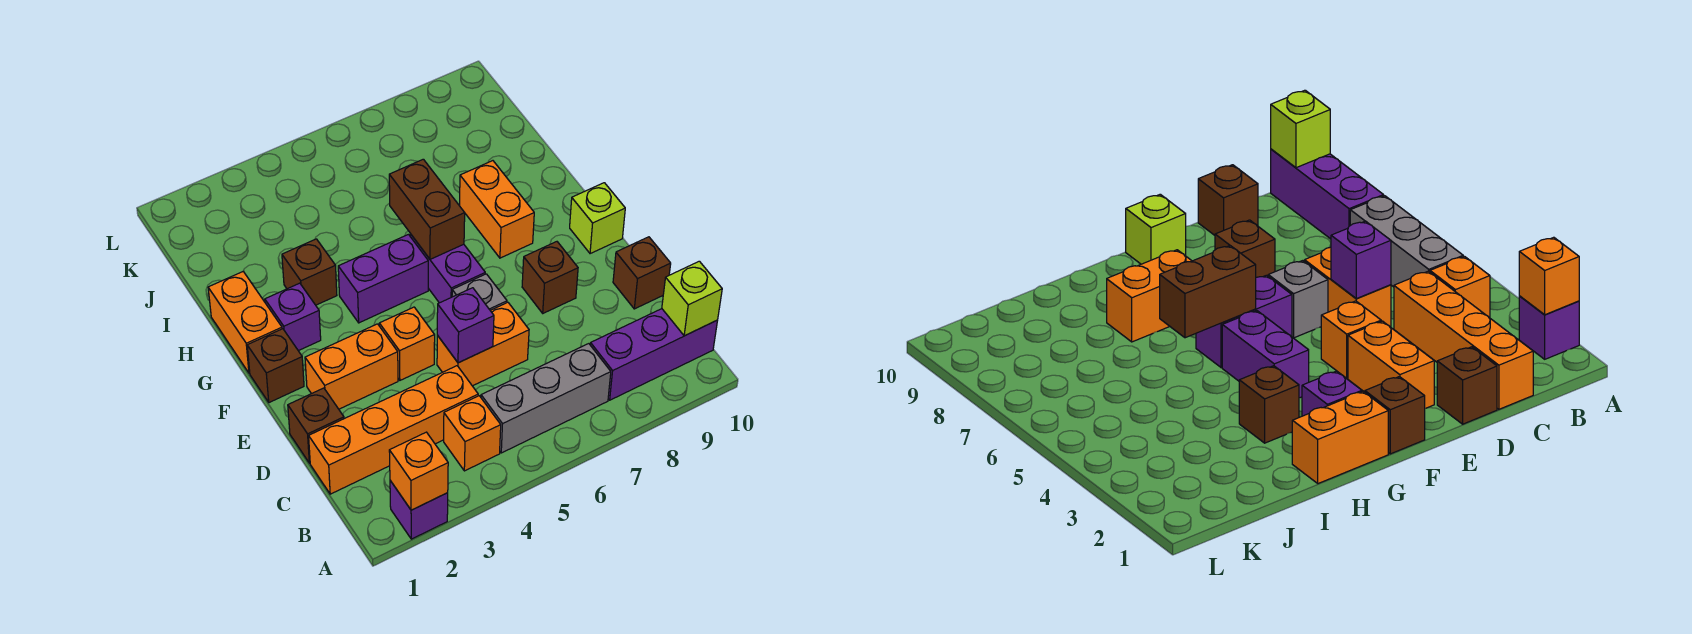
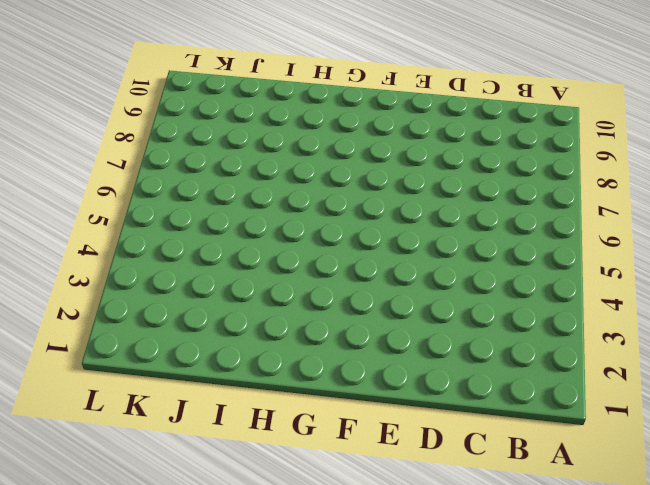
none -> purple brick A2 level 1
none -> orange brick B4 level 1
none -> grey brick B5:B7 level 1

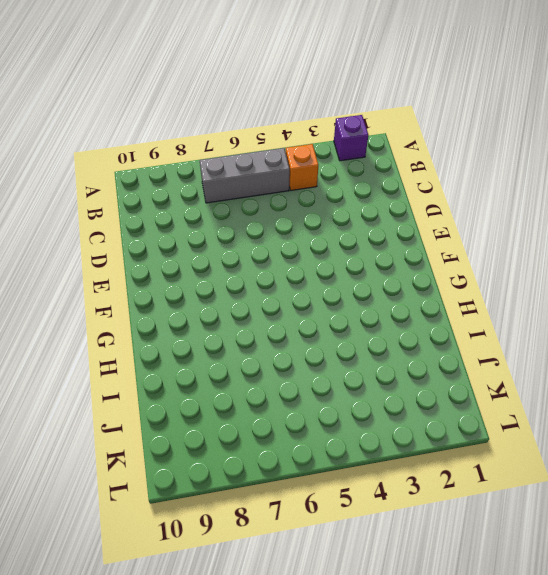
none -> purple brick B8:B10 level 1
none -> orange brick C1:C4 level 1
none -> brown brick D1 level 1

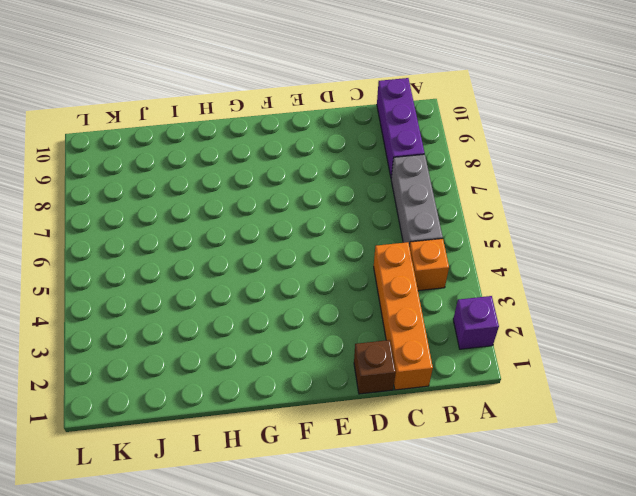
none -> orange brick D5:D6 level 1
none -> brown brick D10 level 1
none -> orange brick E2:E3 level 1

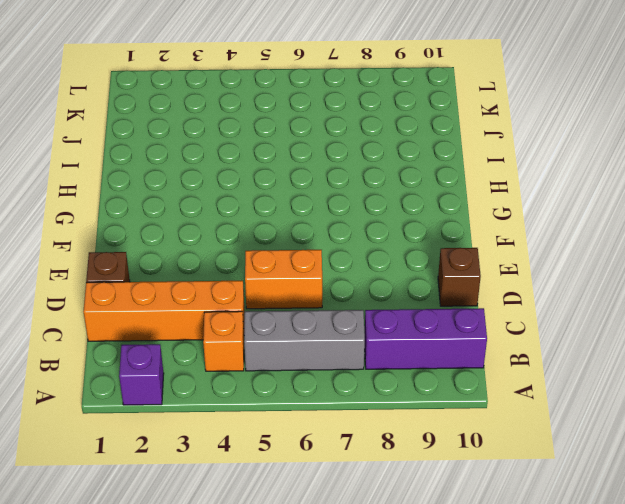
none -> orange brick E2:E3 level 1
none -> orange brick E4 level 1
none -> grey brick E6 level 1

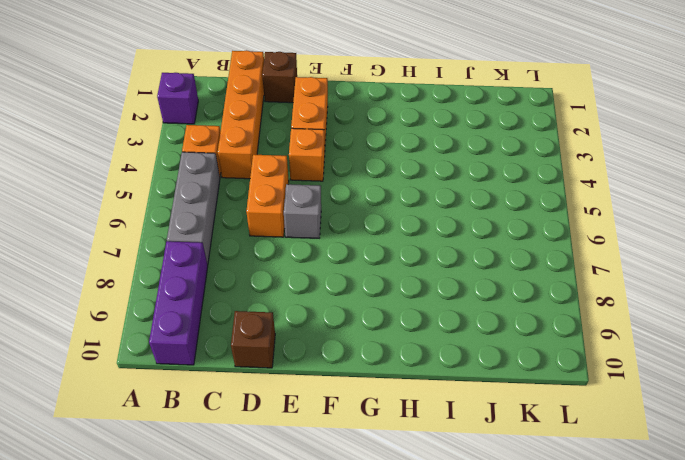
none -> brown brick E8 level 1
none -> brown brick F1 level 1
none -> purple brick F6:G6 level 1

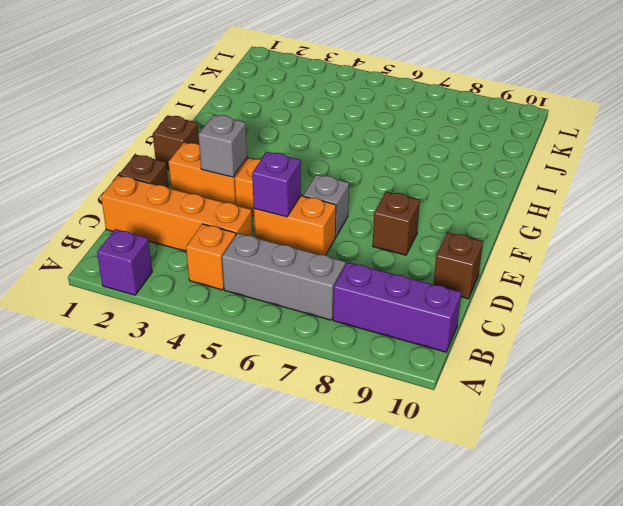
grey brick E3 level 2 -> none
none -> purple brick F6:G6 level 1
none -> lime brick F10 level 1
none -> orange brick G1:H1 level 1

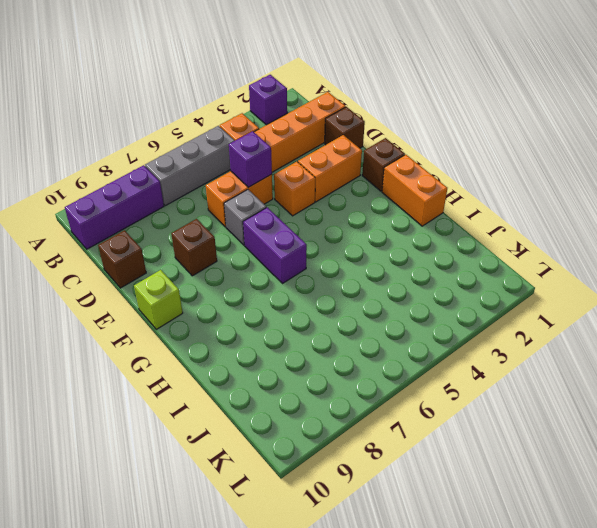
none -> purple brick G2 level 1
none -> purple brick G4:G5 level 1
none -> orange brick G8:H8 level 1

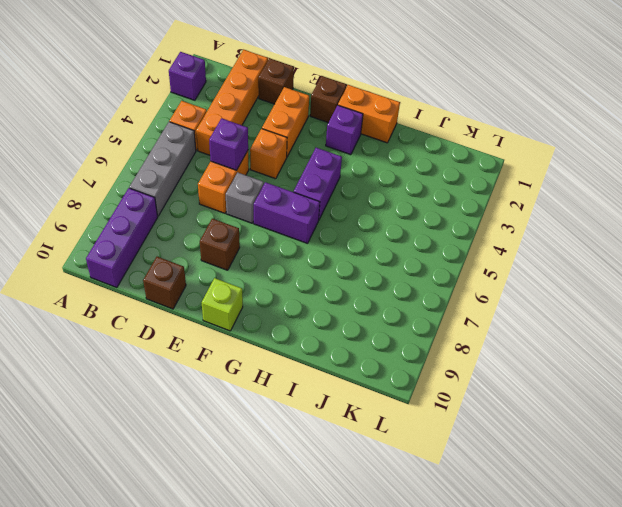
none -> orange brick G8:H8 level 1
none -> brown brick H3 level 1
none -> orange brick A2 level 2

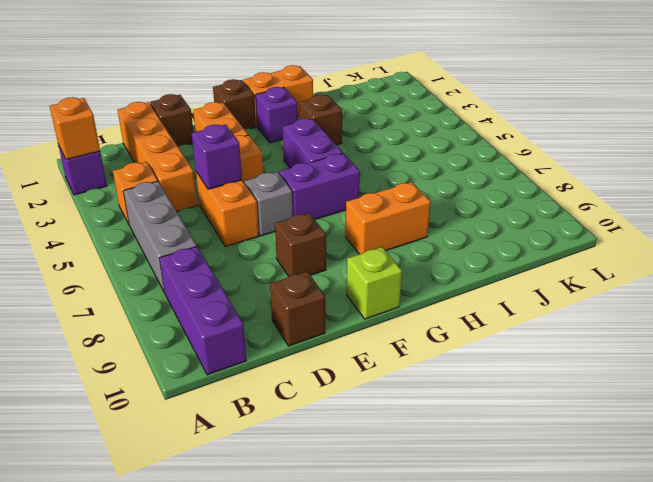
none -> lime brick B10 level 2
none -> brown brick G6:H6 level 2

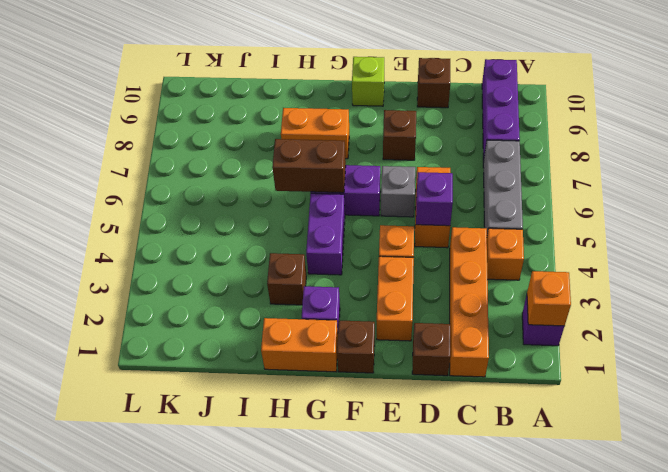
none -> lime brick B10 level 2

